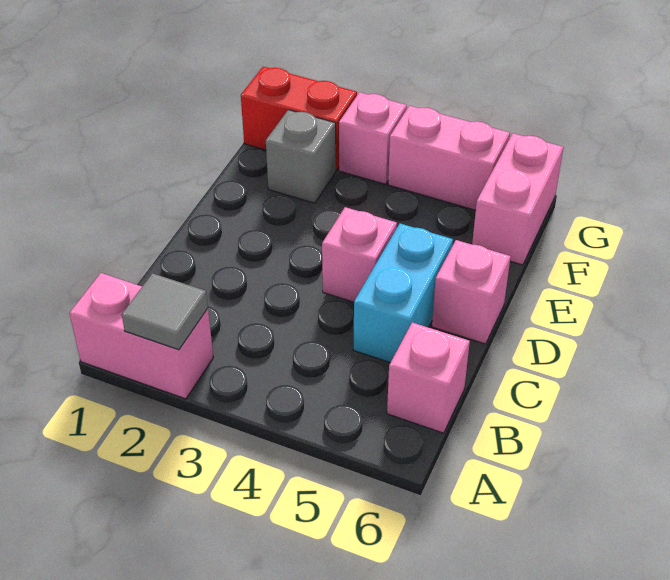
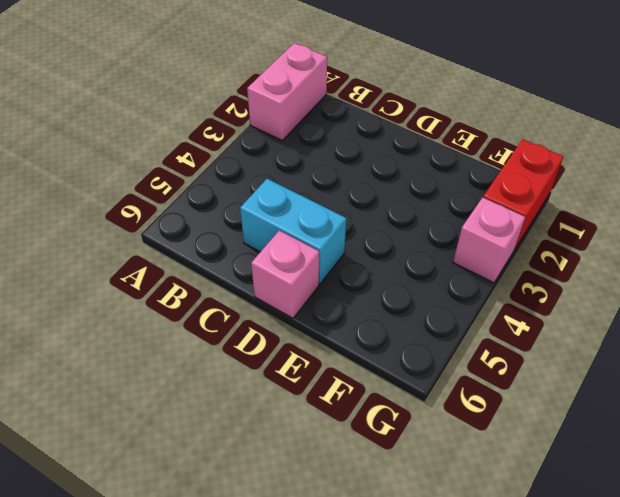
none -> pink brick B6 level 1
none -> pink brick D4 level 1

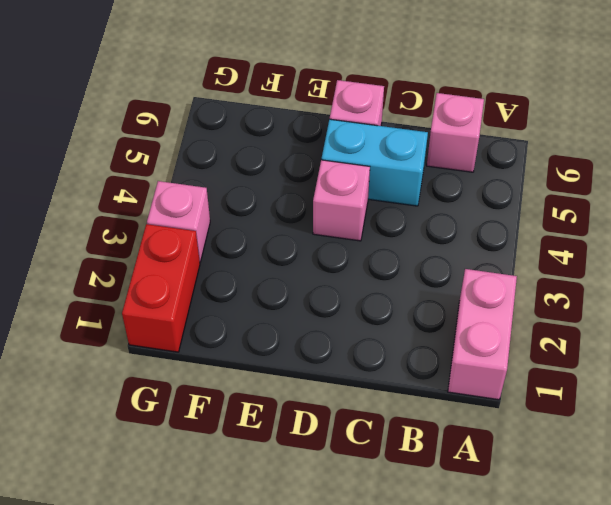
none -> grey brick F2 level 1
none -> pink brick F6:G6 level 1

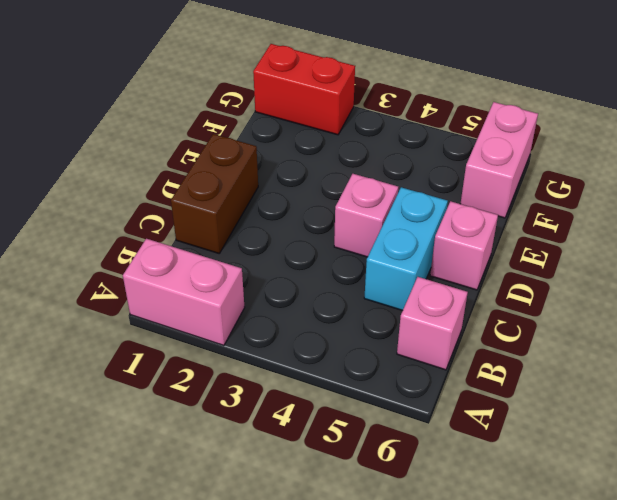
brown brick C1:D1 level 1 -> none
none -> grey brick F2 level 1
none -> pink brick G3 level 1

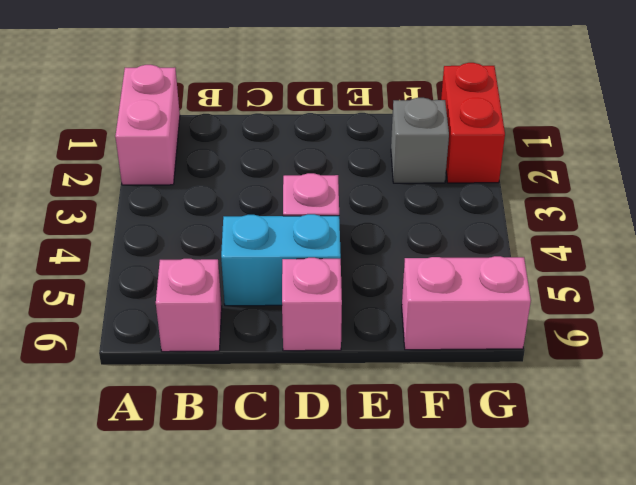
none -> pink brick G3 level 1
none -> pink brick G4:G5 level 1

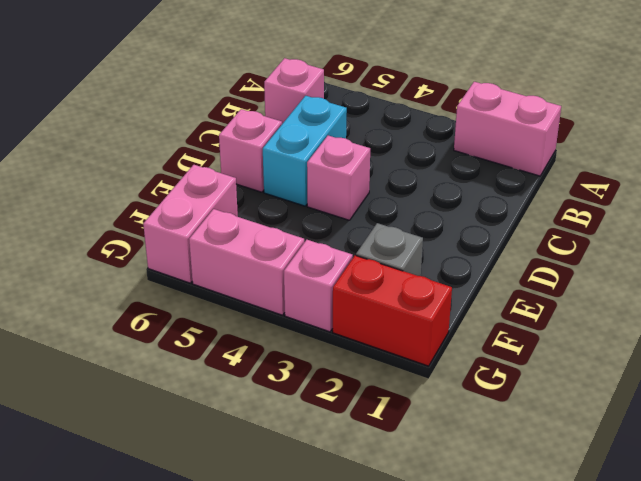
none -> grey tile A2 level 2

